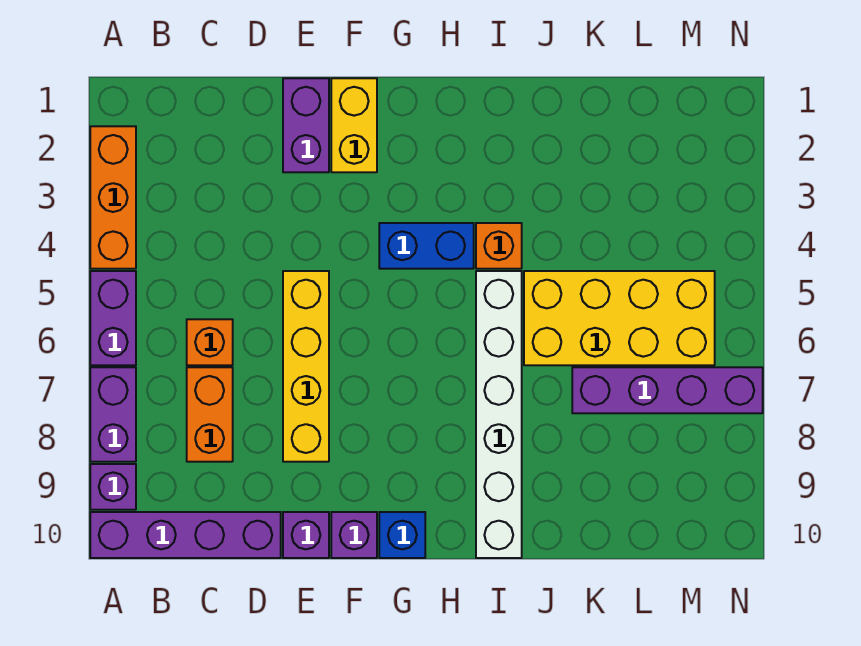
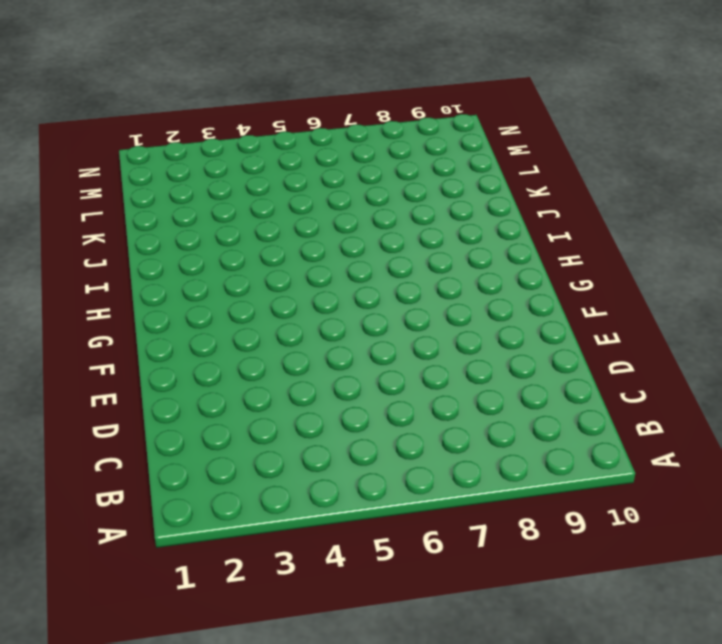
none -> orange brick A2:A4 level 1
none -> purple brick A5:A6 level 1
none -> purple brick A7:A8 level 1

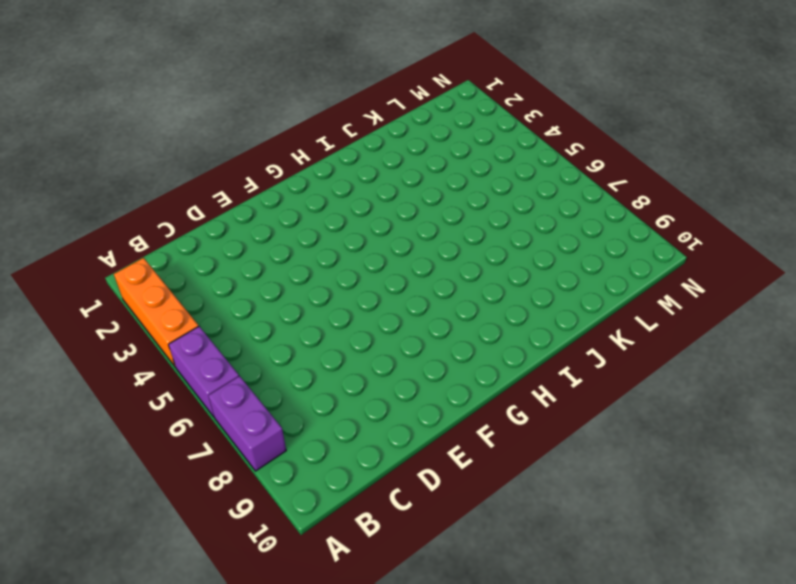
none -> purple brick A9 level 1
none -> purple brick A10:D10 level 1
none -> orange brick C6 level 1

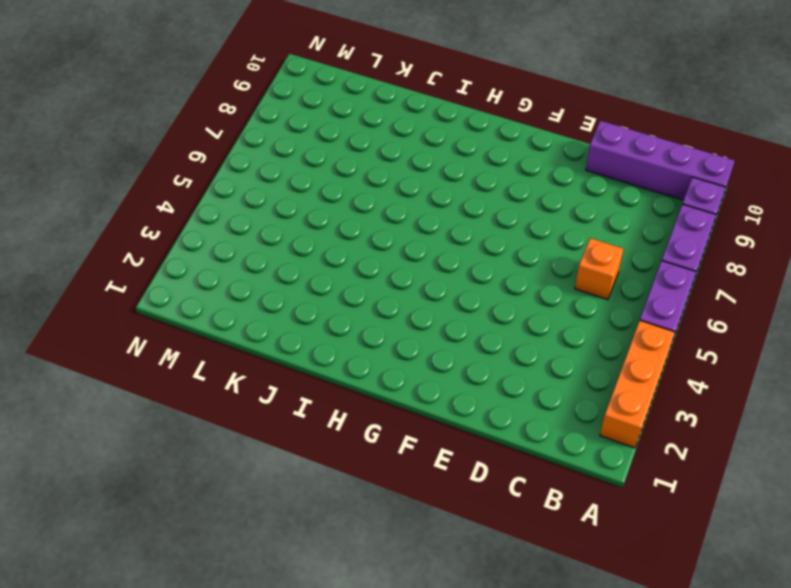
none -> orange brick C7:C8 level 1
none -> purple brick E1:E2 level 1
none -> yellow brick E5:E8 level 1

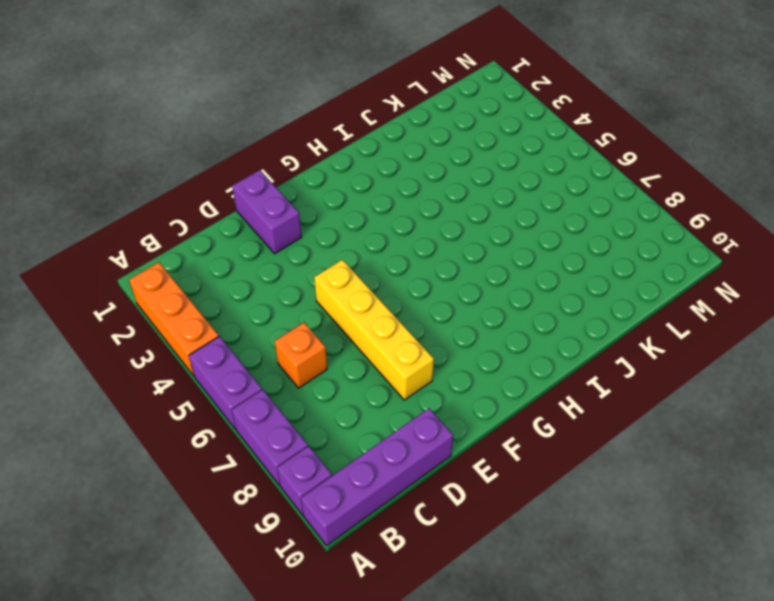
none -> orange brick C7:C8 level 1
none -> purple brick E10 level 1
none -> yellow brick F1:F2 level 1

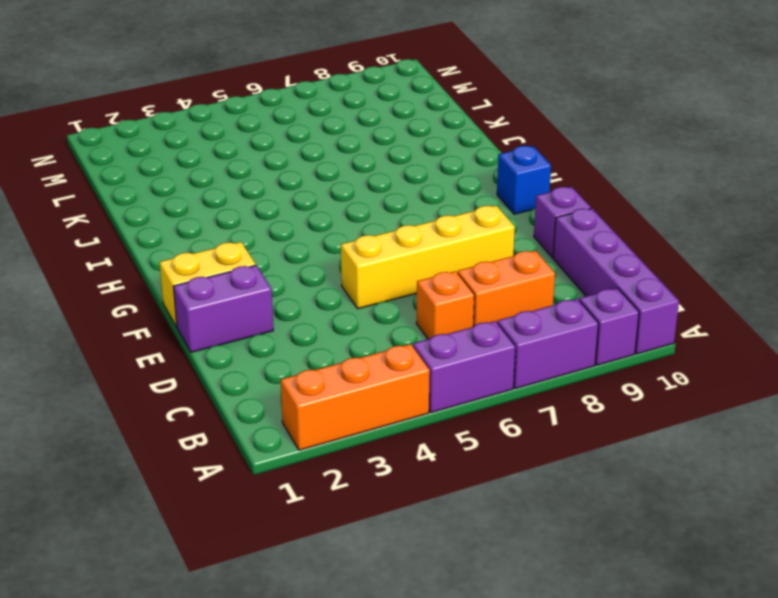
none -> purple brick F10 level 1
none -> blue brick G4:H4 level 1
none -> orange brick I4 level 1

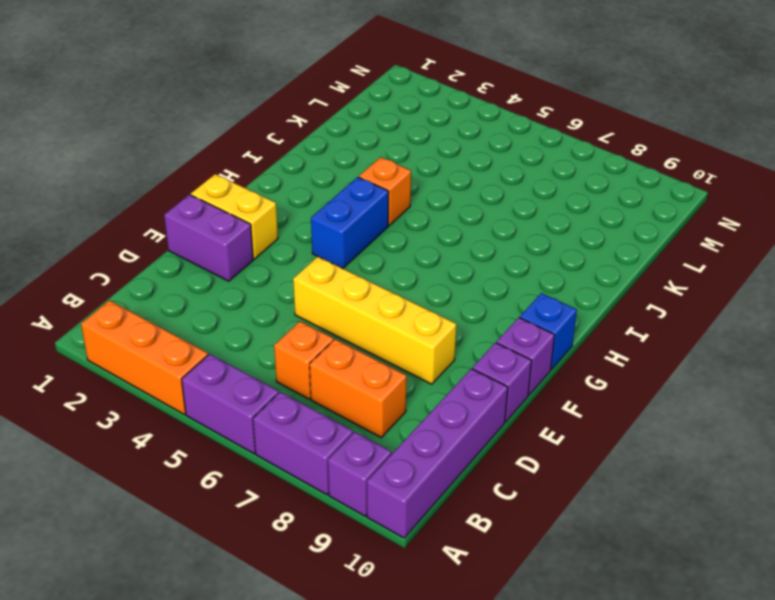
none -> white brick I5:I10 level 1
none -> yellow brick J5:M6 level 1
none -> purple brick K7:N7 level 1

